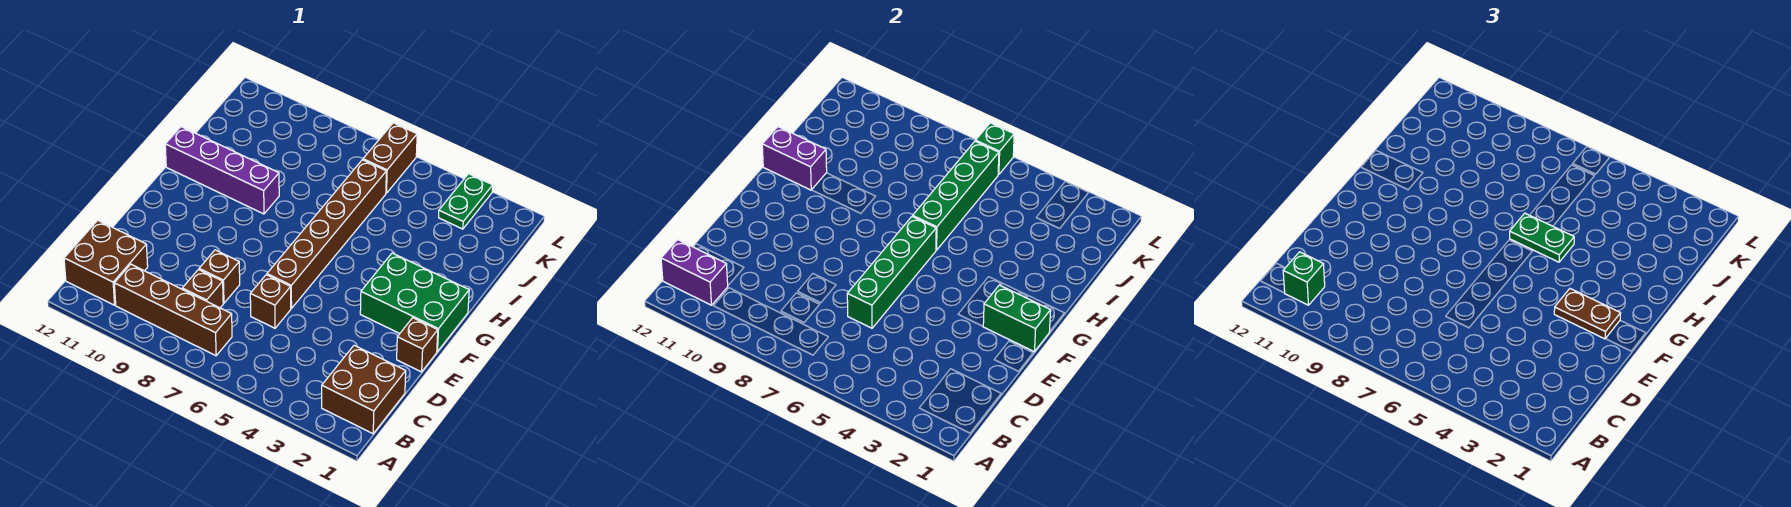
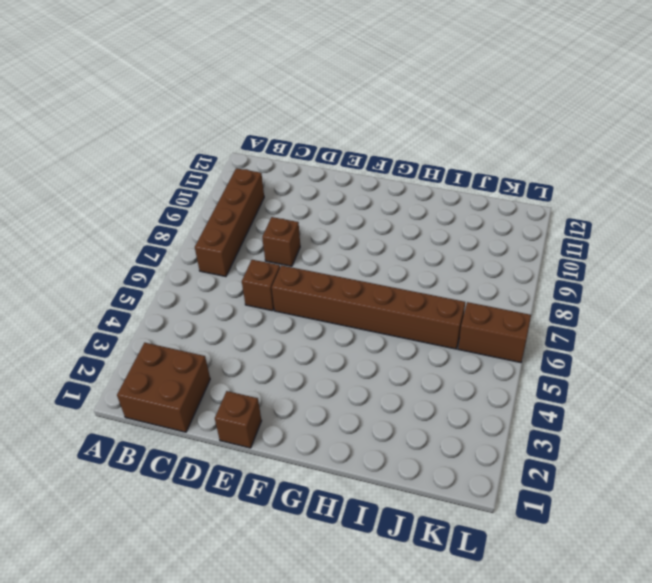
none -> brown brick B11:C12 level 1
none -> brown brick C8 level 1
none -> green brick F1:G3 level 1

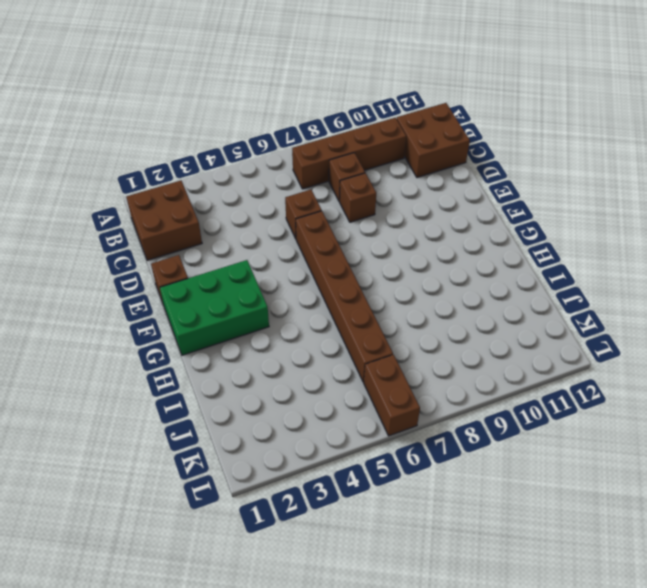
none -> purple brick H9:H12 level 1
none -> green plate K3:L3 level 1
none -> purple brick B11:B12 level 2

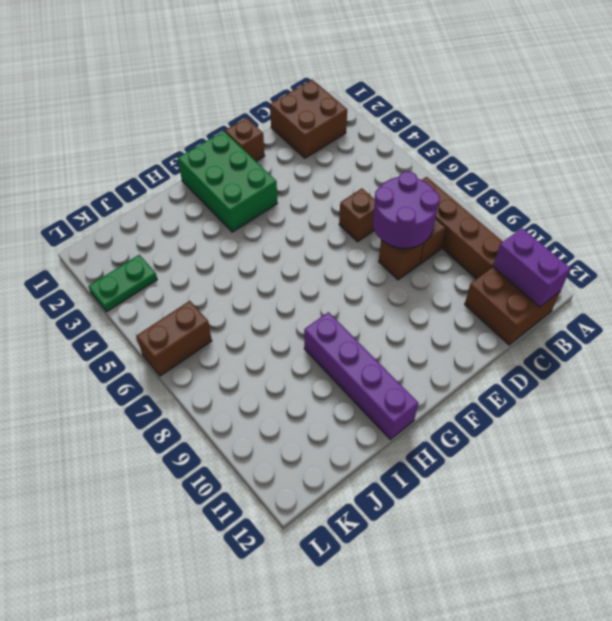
purple round brick C7:D8 level 2 -> none
none -> brown brick E6:J6 level 1
none -> green brick D6:G6 level 2
none -> green brick F1:F2 level 2

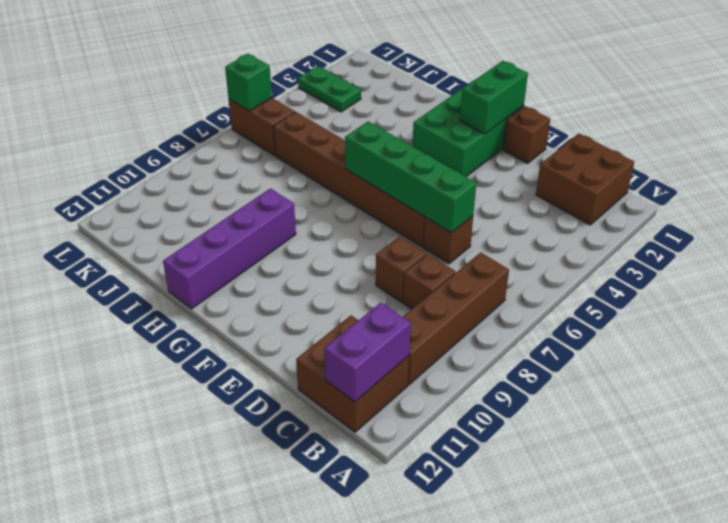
none -> green brick H6:K6 level 2
none -> purple brick H11:H12 level 2
none -> green brick B11 level 3

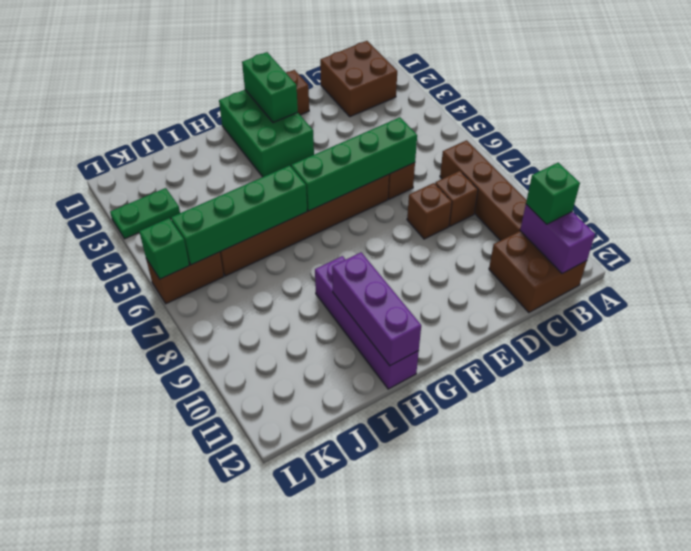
purple brick H10:H12 level 2 -> purple brick H11:H12 level 2
none -> brown plate F2:F3 level 3
none -> green plate H5:H6 level 3

